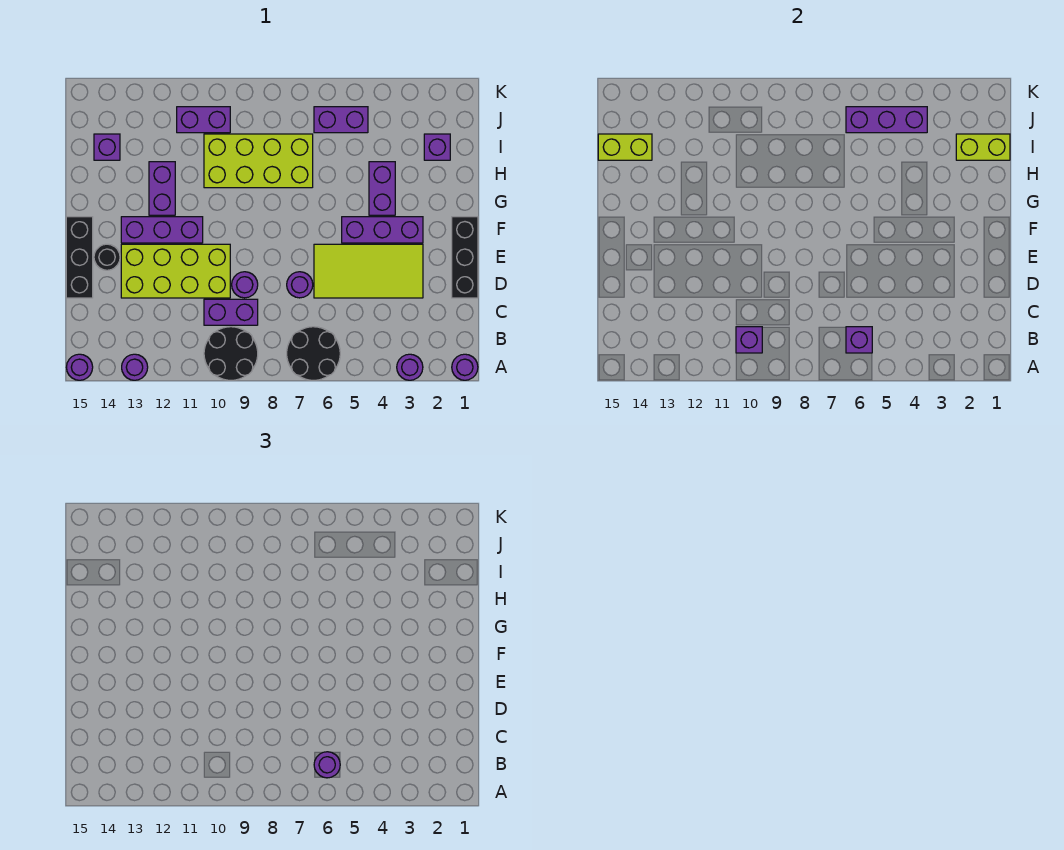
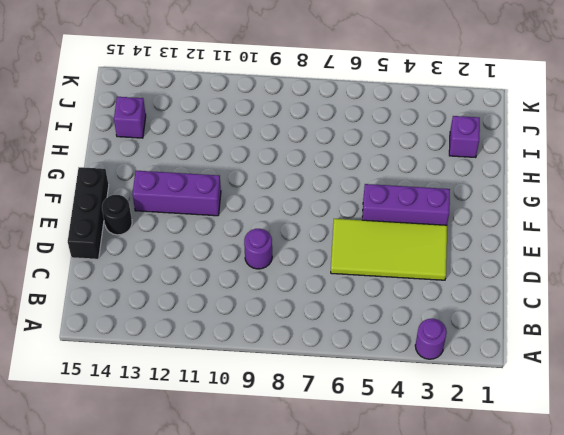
none -> purple round brick A1 level 1
none -> black round brick A6:B7 level 1
none -> black round brick A9:B10 level 1

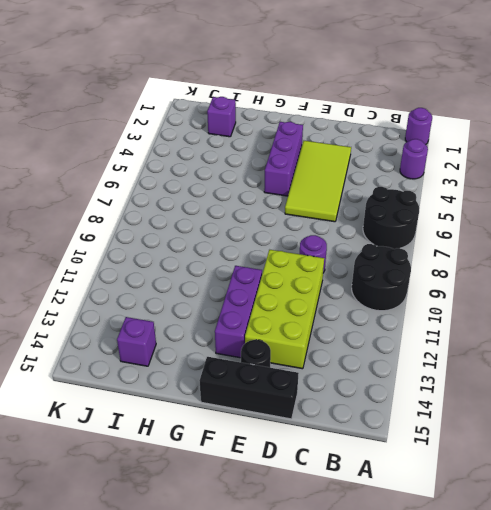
none -> purple round brick A13 level 1
none -> purple round brick A15 level 1
none -> purple brick C9:C10 level 1

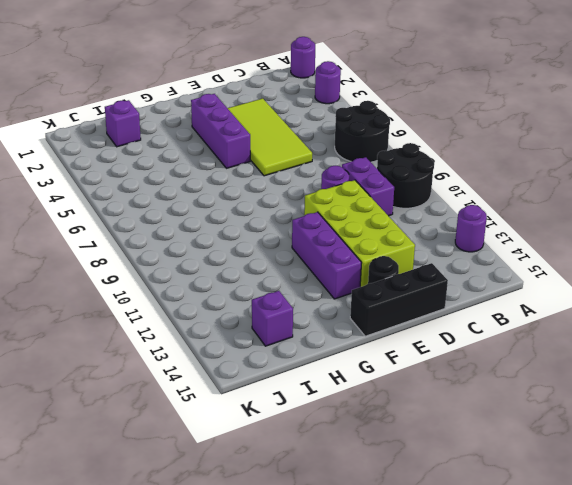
none -> purple round brick A15 level 1
none -> black brick D1:F1 level 1
none -> purple round brick D7 level 1

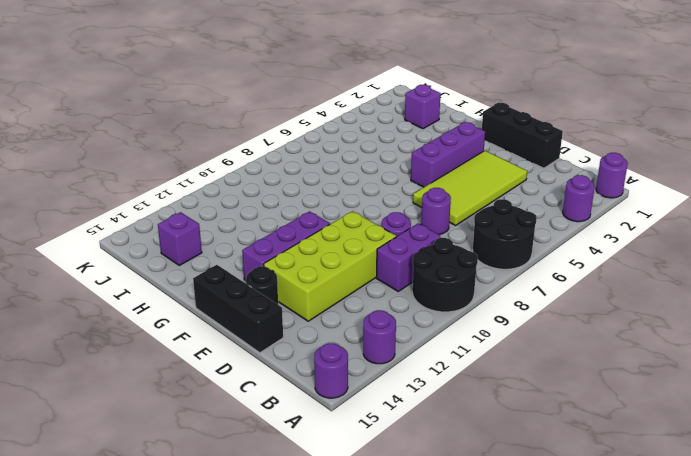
none -> purple brick G4:H4 level 1
none -> purple brick G12:H12 level 1
none -> lime brick H7:I10 level 1

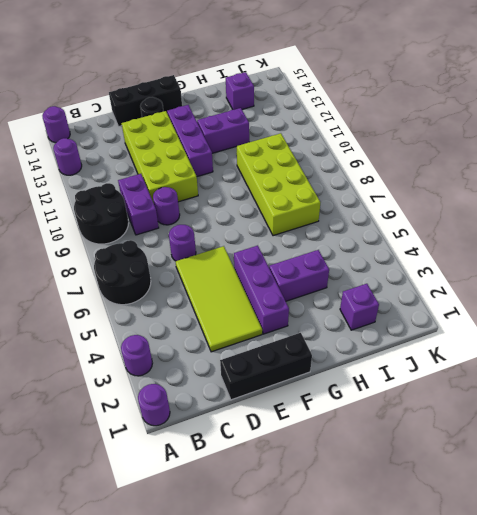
none -> purple brick J5:J6 level 1
none -> purple brick J10:J11 level 1
none -> purple brick B6 level 2

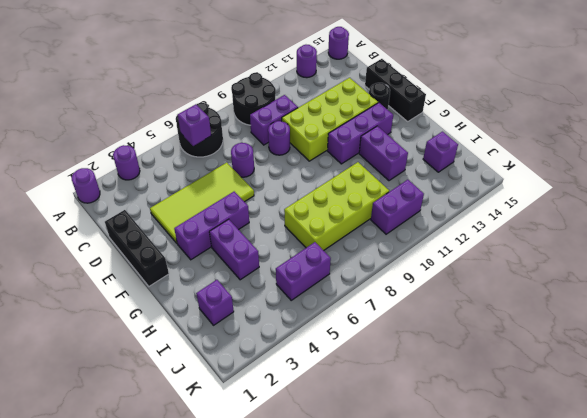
none -> purple brick B10 level 2
none -> lime brick I1:I2 level 2
none -> lime brick I14:I15 level 2

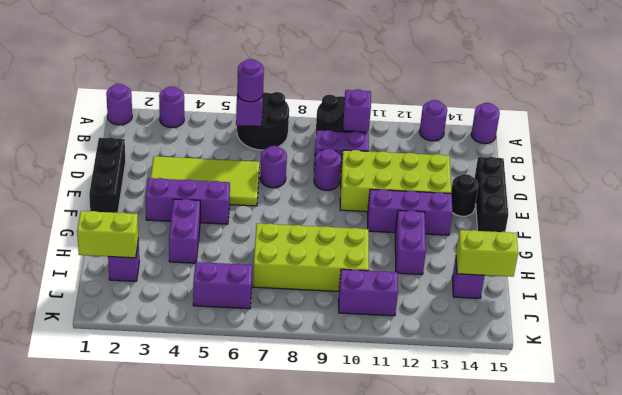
none -> purple brick J4:J6 level 2

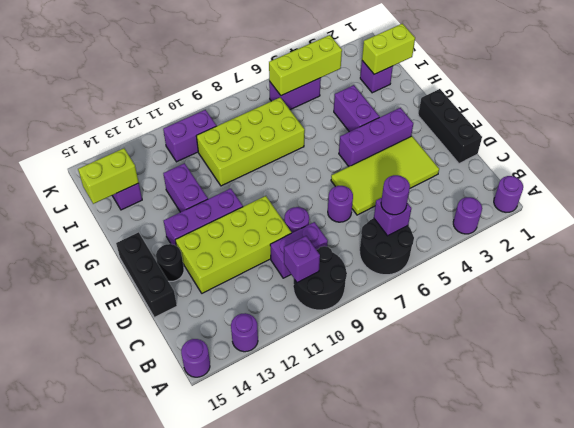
lime brick J4:J6 level 2 -> purple brick J4:J6 level 2

